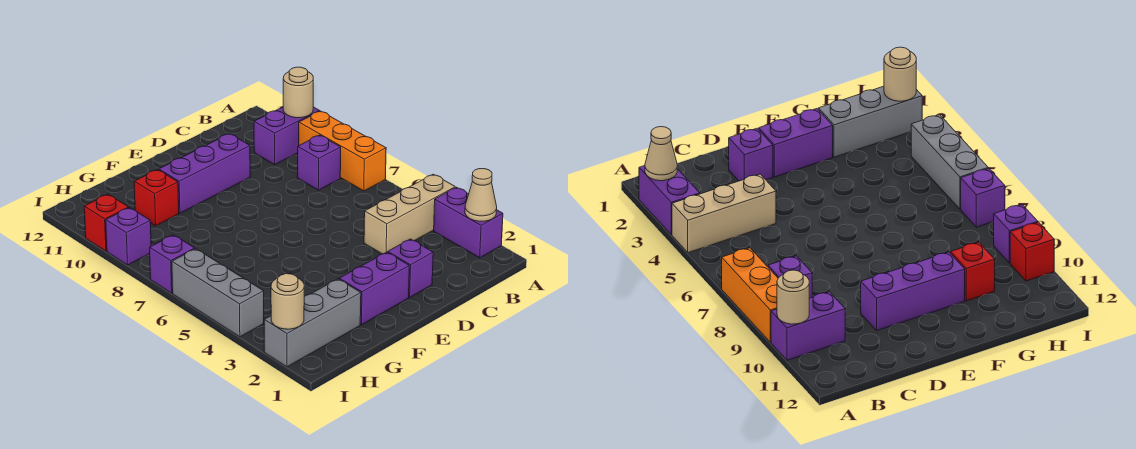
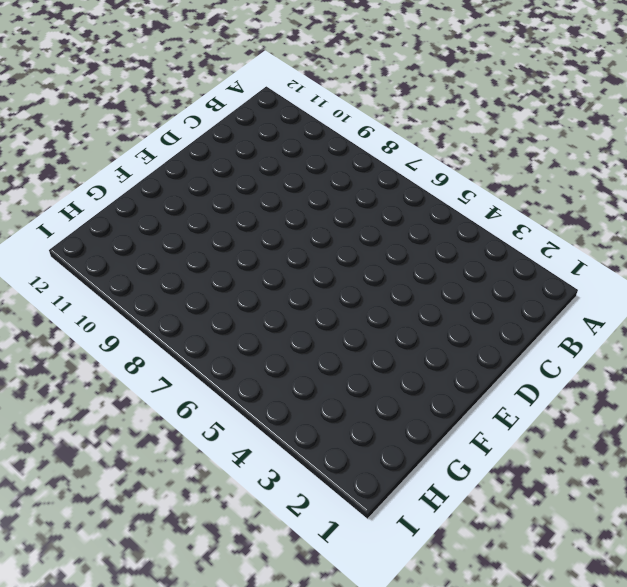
none -> purple brick A2:A3 level 1
none -> tan brick A4:C4 level 1
none -> orange brick A7:A9 level 1

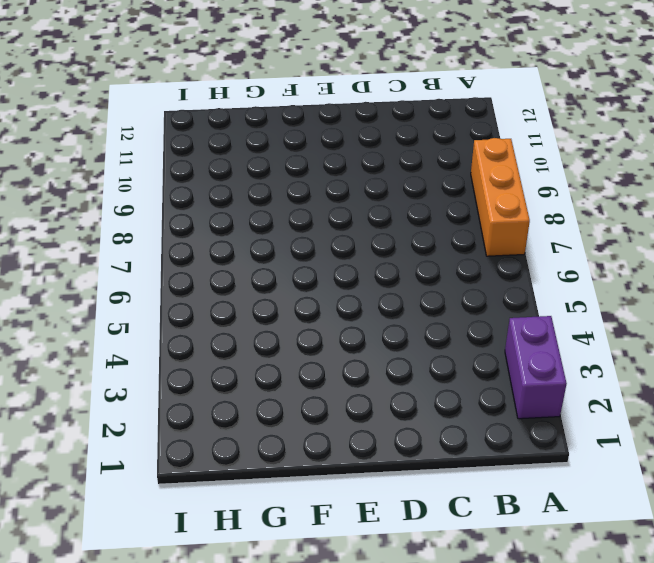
none -> tan brick A4:C4 level 1
none -> purple brick A10:B10 level 1
none -> purple brick B8 level 1

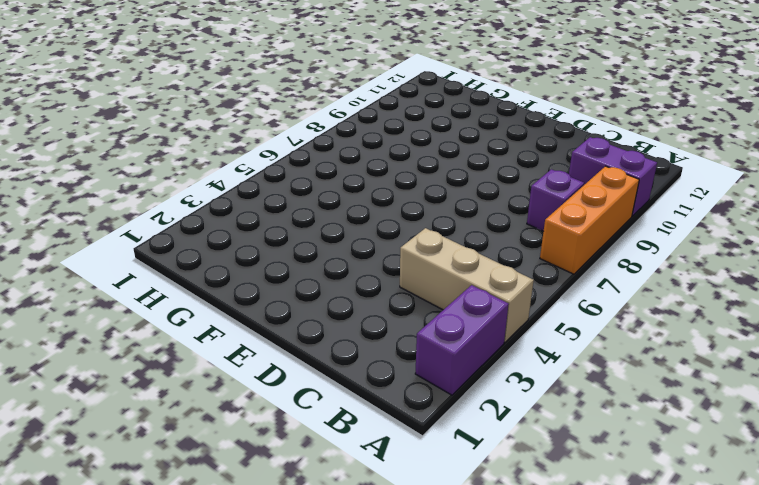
none -> purple brick D2 level 1
none -> purple brick D10:F10 level 1
none -> purple brick E2:F2 level 1

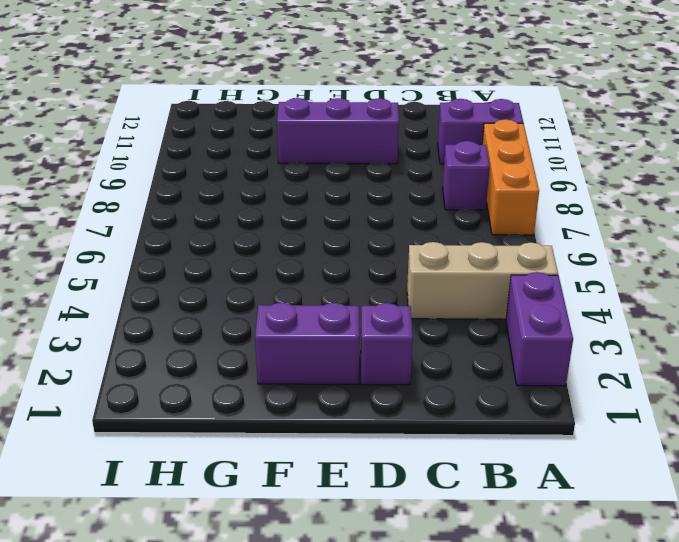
none -> grey brick G2:I2 level 1
none -> red brick G10 level 1
none -> grey brick I4:I6 level 1

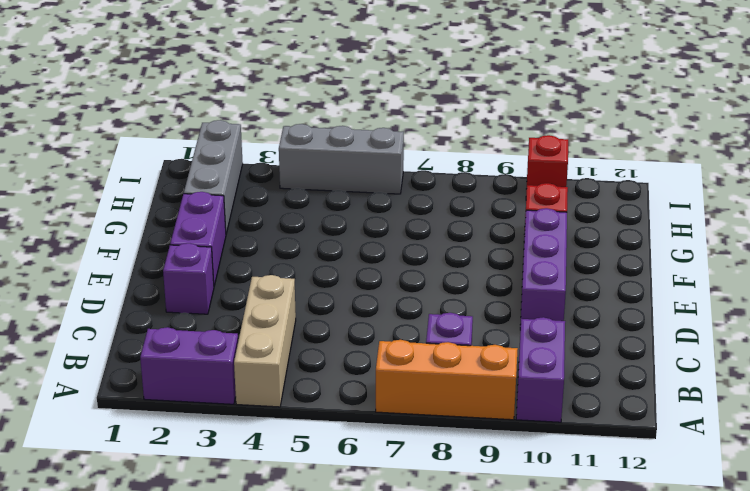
none -> purple brick I7 level 1
none -> purple brick I9 level 1
none -> tan cone A2 level 2

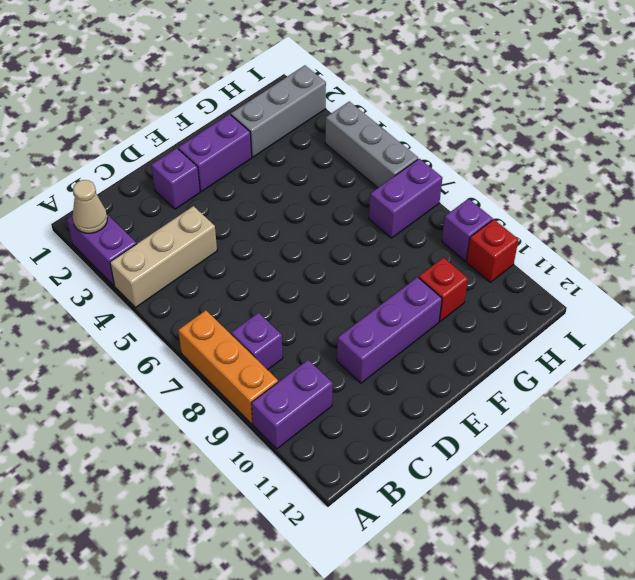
purple brick H7:I7 level 1 -> purple brick I7 level 1
none -> tan round brick A10 level 2
none -> tan round brick I2 level 2

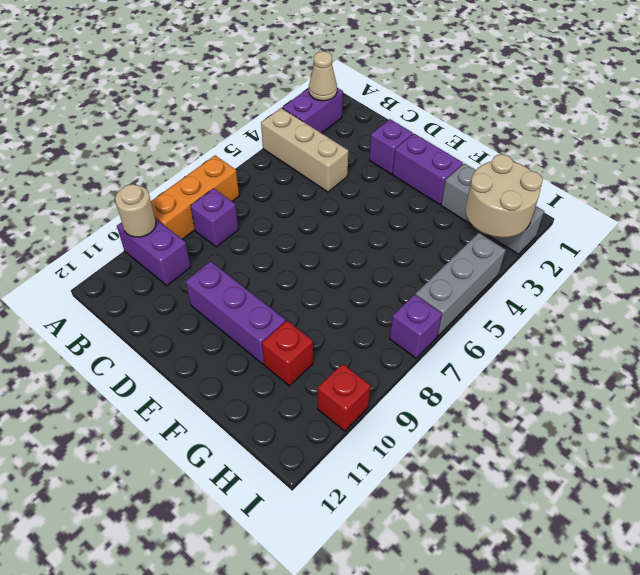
tan round brick H2:I3 level 2 -> tan round brick I2 level 2
none -> purple brick I9 level 1

